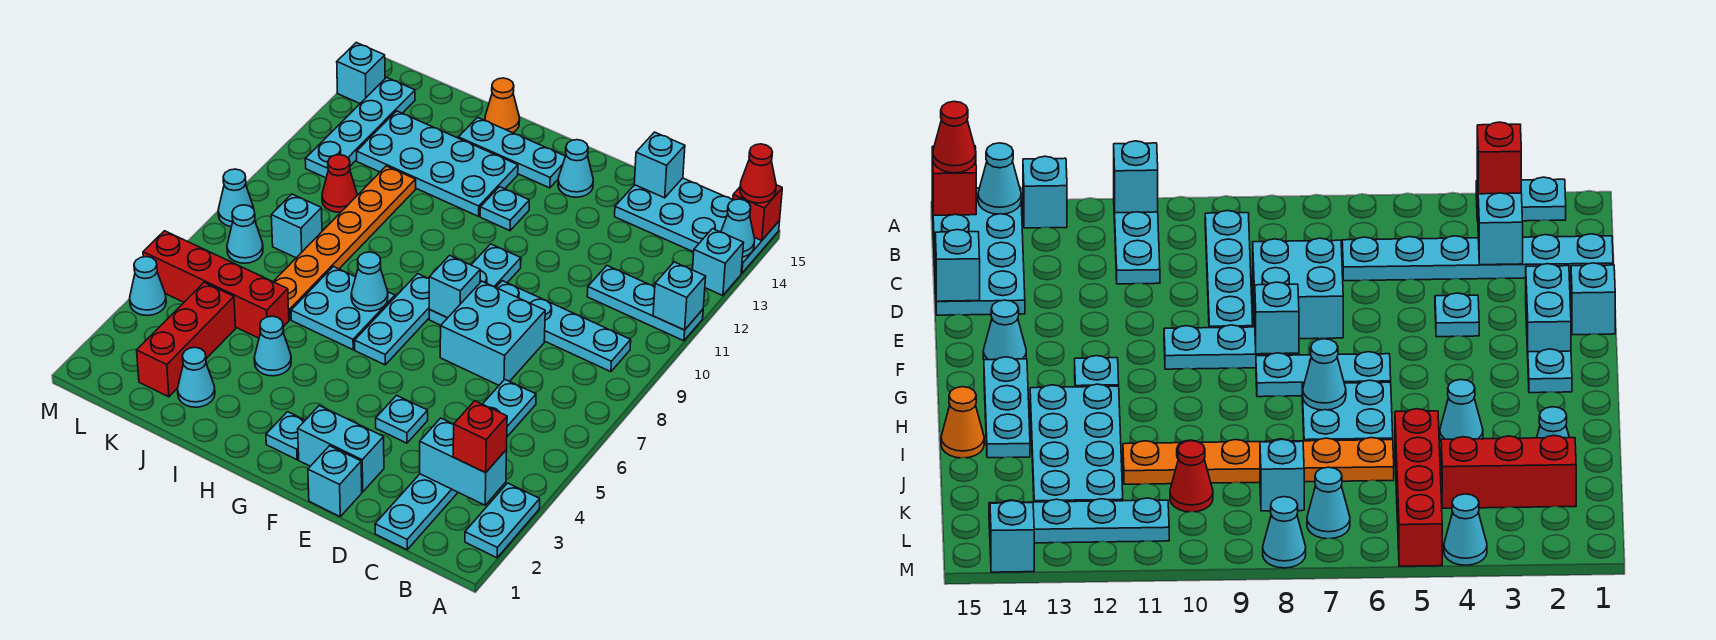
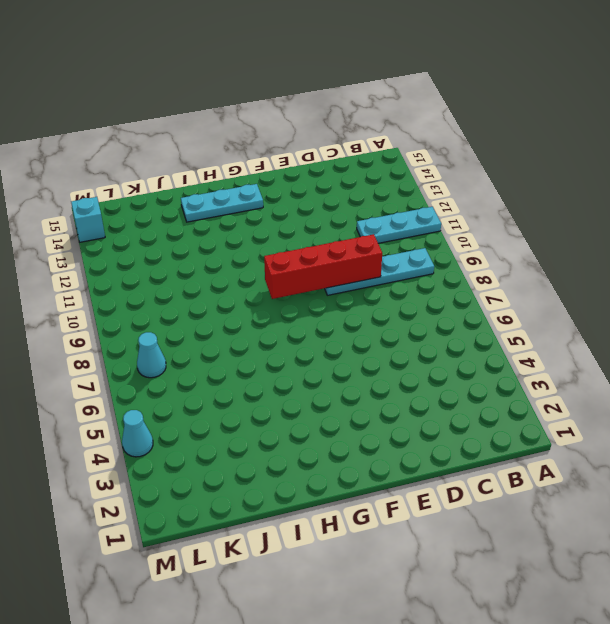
red brick D9:G9 level 2 -> red brick J5:M5 level 1
none -> cyan plate A2:A3 level 1
none -> cyan brick A13 level 1
none -> cyan plate A14:D15 level 1
none -> cyan plate C1:C6 level 1

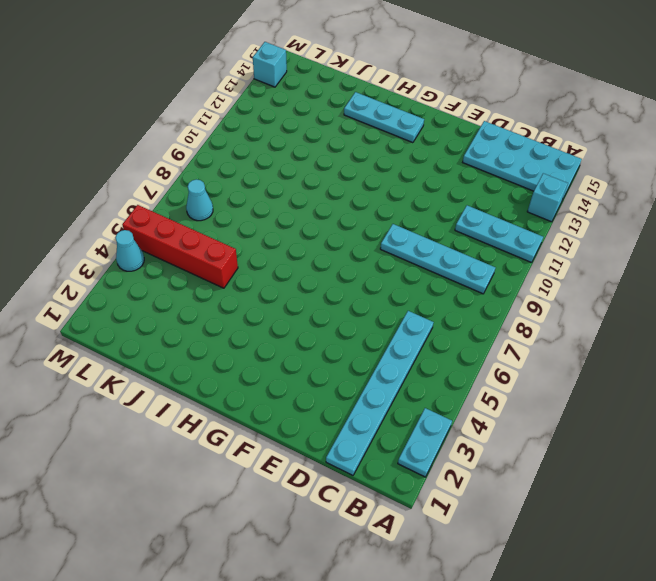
none -> cyan brick D7:E8 level 1
none -> cyan brick E1 level 1
none -> cyan brick E2:F2 level 1
none -> cyan plate E4 level 1

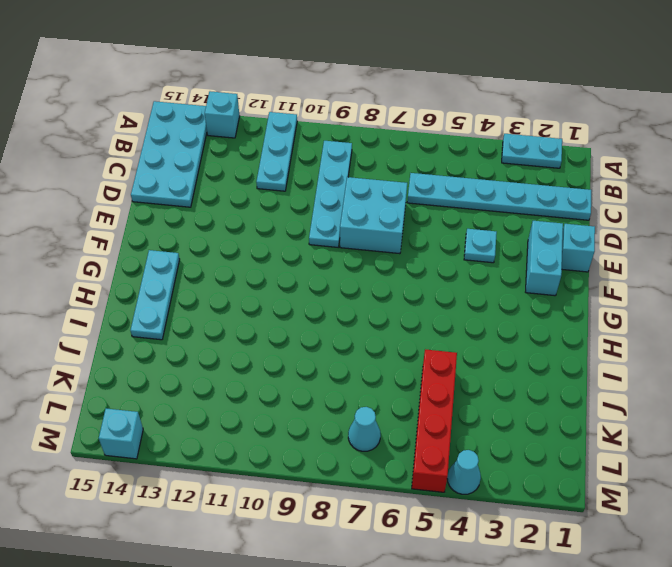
none -> cyan plate F8:F10 level 1
none -> cyan cone F14 level 1
none -> cyan plate G2 level 1
none -> cyan plate G6:G8 level 1

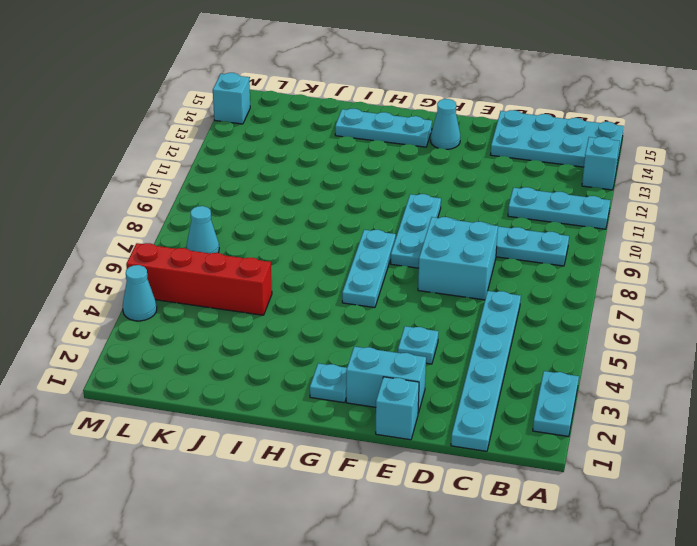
none -> cyan plate G12 level 1
none -> cyan plate H6:I7 level 1
none -> cyan plate H12:K13 level 1
none -> cyan cone I4 level 1

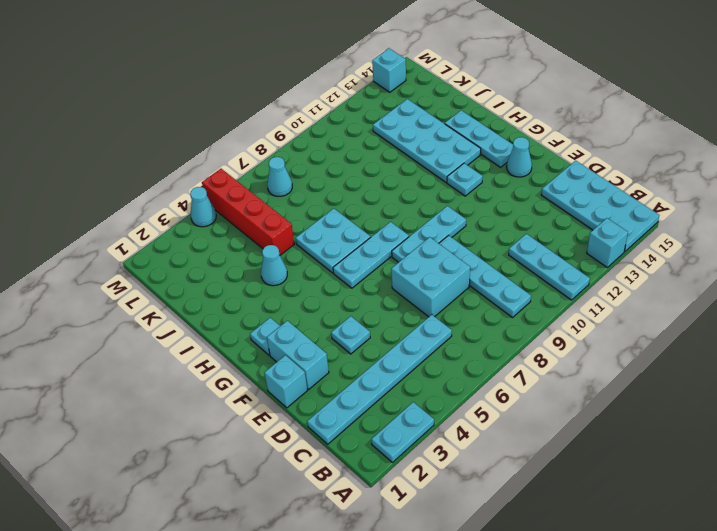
none -> orange cone I15 level 1
none -> cyan cone J2 level 1
none -> orange plate J6:J11 level 1
none -> red brick K2:K4 level 1

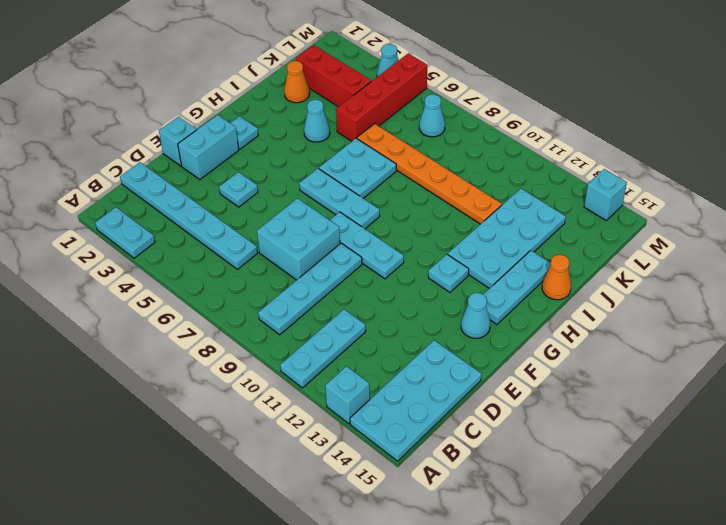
orange cone J2 level 1 -> cyan cone J2 level 1
none -> cyan brick K8 level 1
none -> red cone K10 level 1
none -> cyan plate L11:L14 level 1
none -> cyan cone M8 level 1

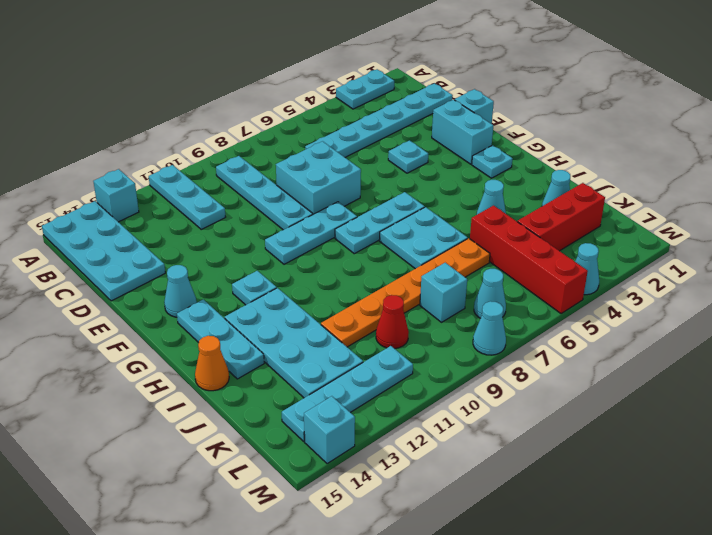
none -> cyan brick A11 level 2
none -> cyan cone A14 level 2
none -> red brick A15 level 2
none -> cyan brick B3:C3 level 2

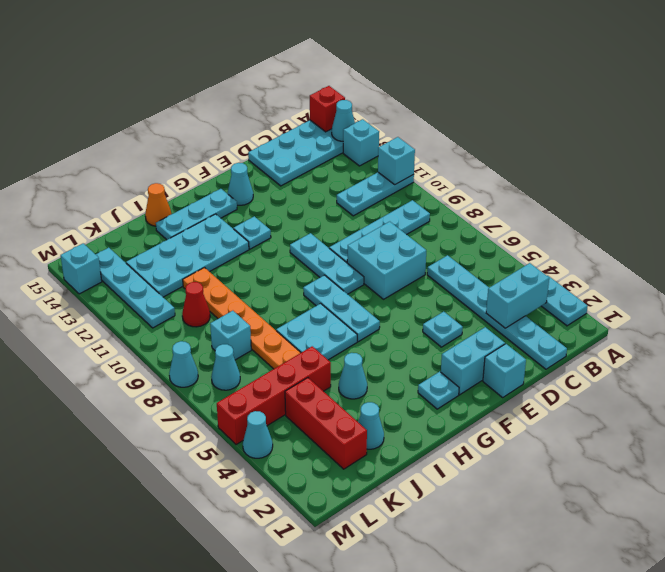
none -> cyan brick D15 level 2
none -> cyan brick F8 level 2
none -> cyan cone H7 level 2
none -> red cone A15 level 3

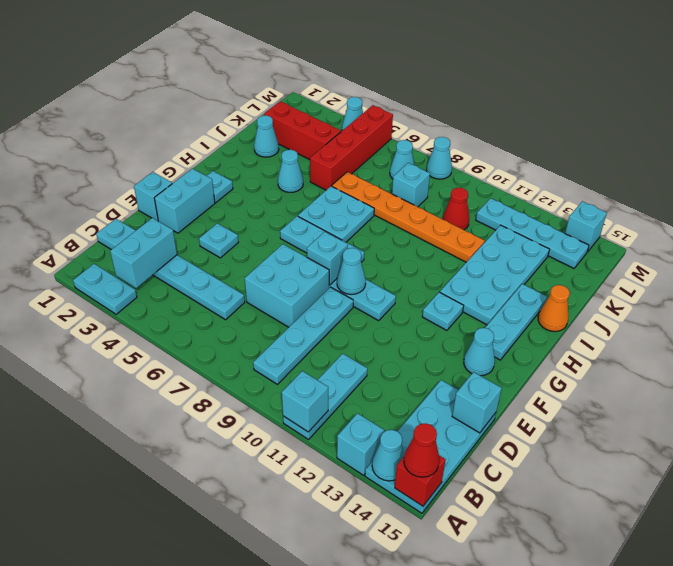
cyan cone F9 level 2 -> cyan cone H7 level 2
none -> red brick B3 level 3

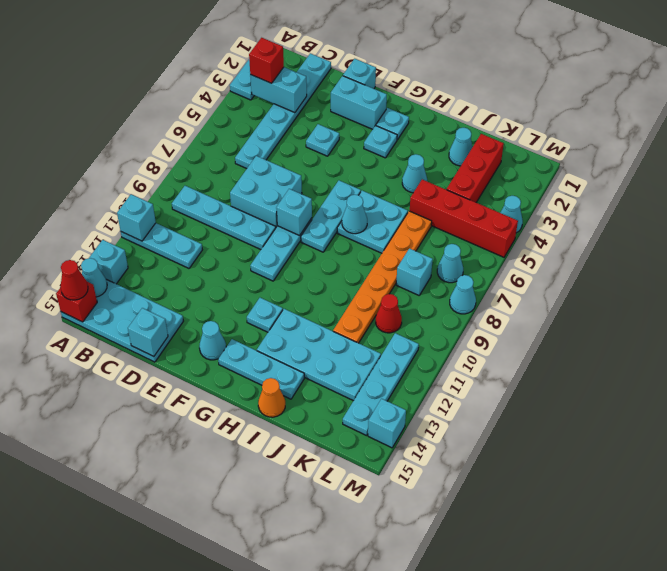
cyan plate G3 level 1 -> none

